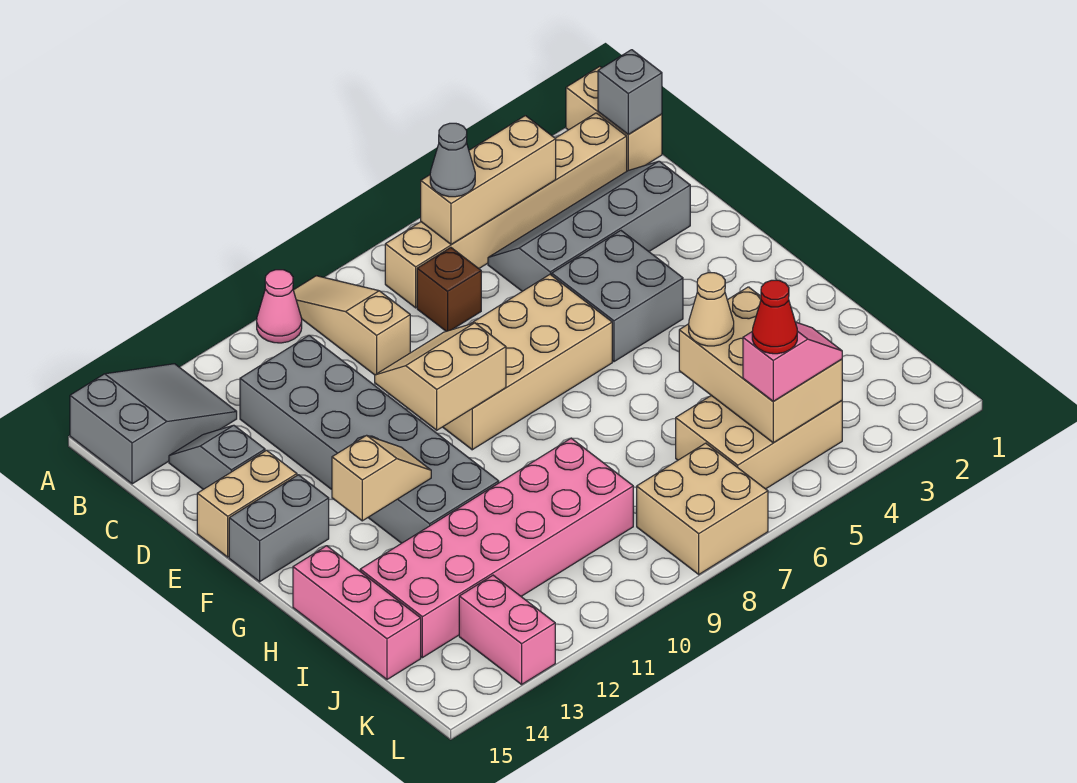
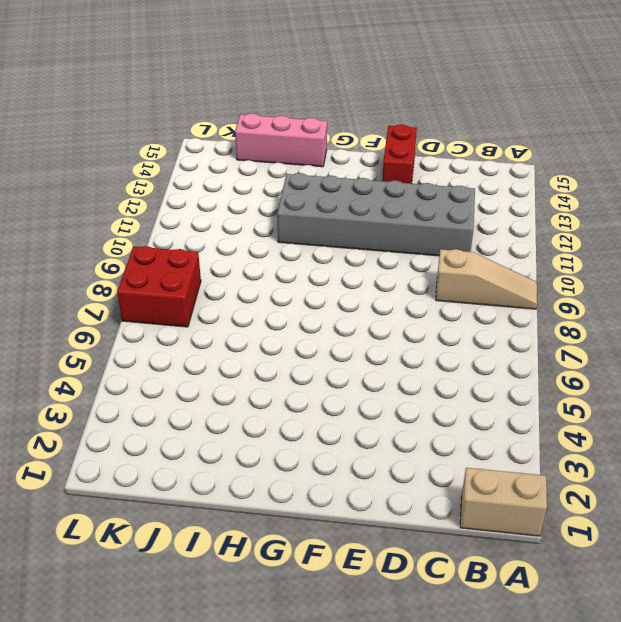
red brick E14:E15 level 1 -> tan brick E14:E15 level 1
red brick K7:L8 level 1 -> tan brick K7:L8 level 1
none -> pink cone A10 level 1
none -> grey slope A13:B15 level 1 top 15
none -> tan brick B2:B7 level 1

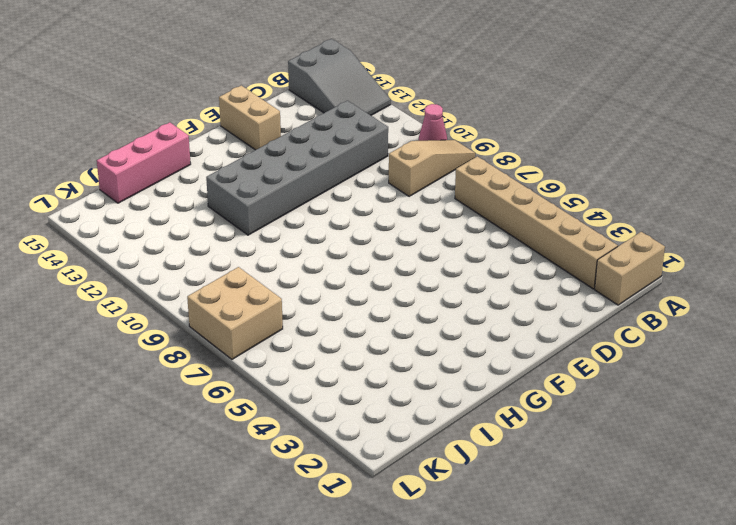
none -> grey slope C2:D5 level 1 top D
none -> brown brick C7 level 1
none -> grey slope C14:D14 level 1 top D

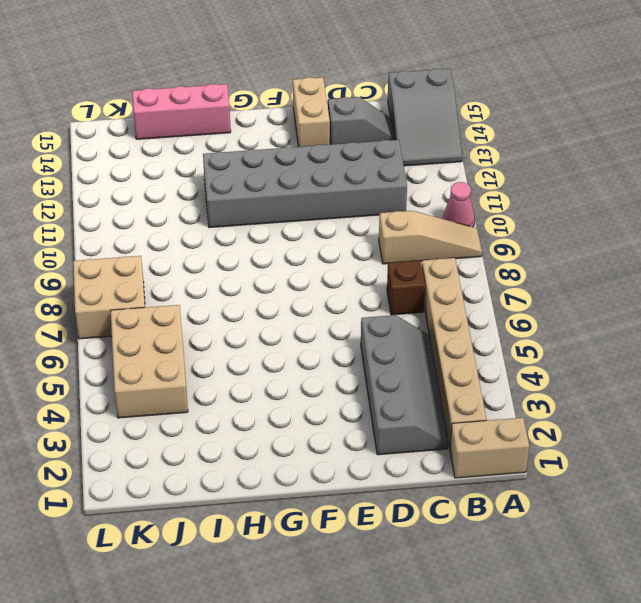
none -> grey brick E4:F5 level 1
none -> tan brick E6:F9 level 1
none -> grey brick F14:F15 level 1

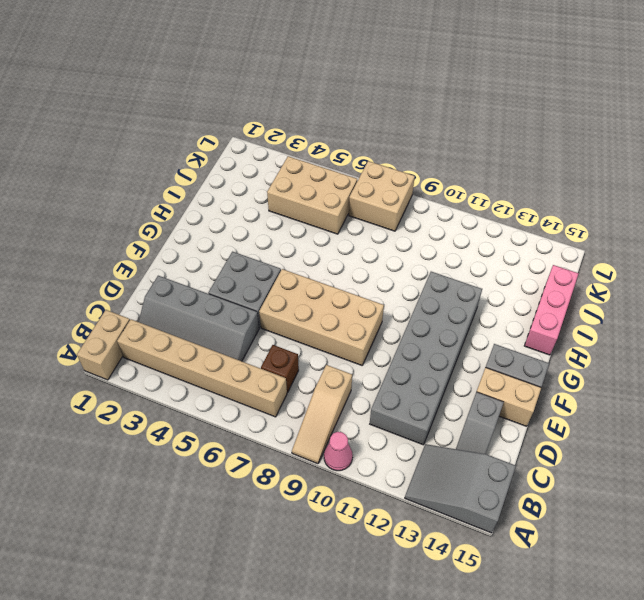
none -> pink brick I9:J14 level 1
none -> pink brick K13:L13 level 1
none -> grey brick B1 level 2

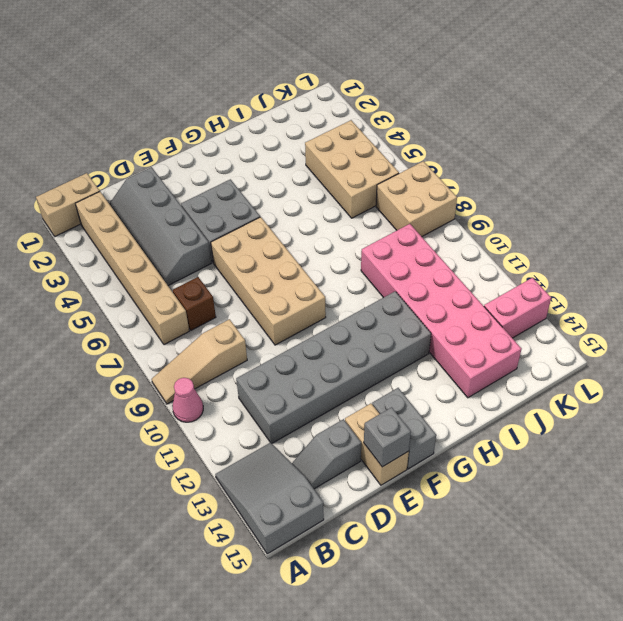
grey brick E15 level 2 -> grey brick B1 level 2
none -> pink brick H15:J15 level 1
none -> tan brick B4:B6 level 2
none -> tan slope E9:F10 level 2 top F

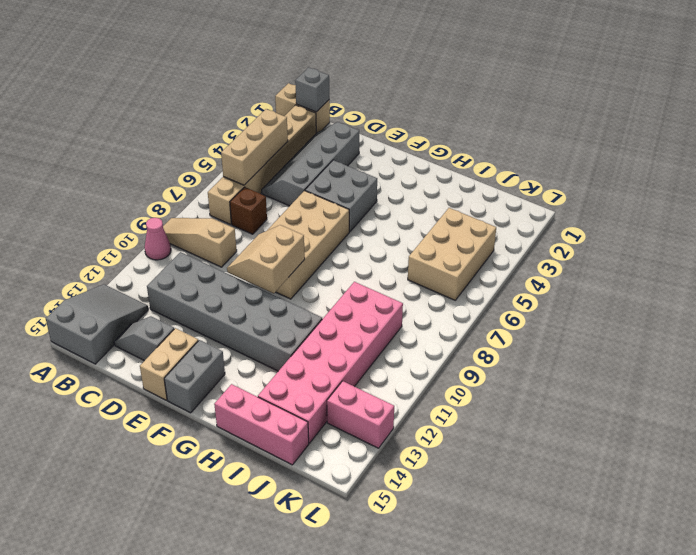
none -> tan brick K7:L8 level 1
none -> tan slope G12:G13 level 2 top 13
none -> tan brick I4:K5 level 2

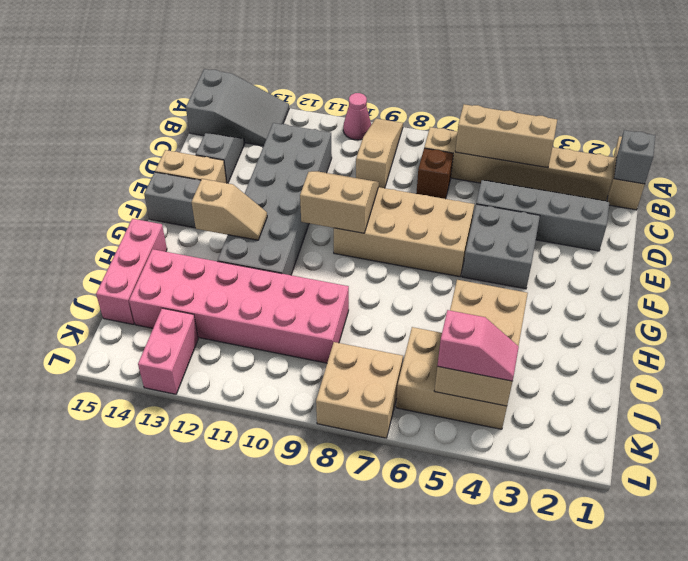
none -> grey cone B6 level 3
none -> tan cone I5 level 3
none -> red cone K5 level 4

